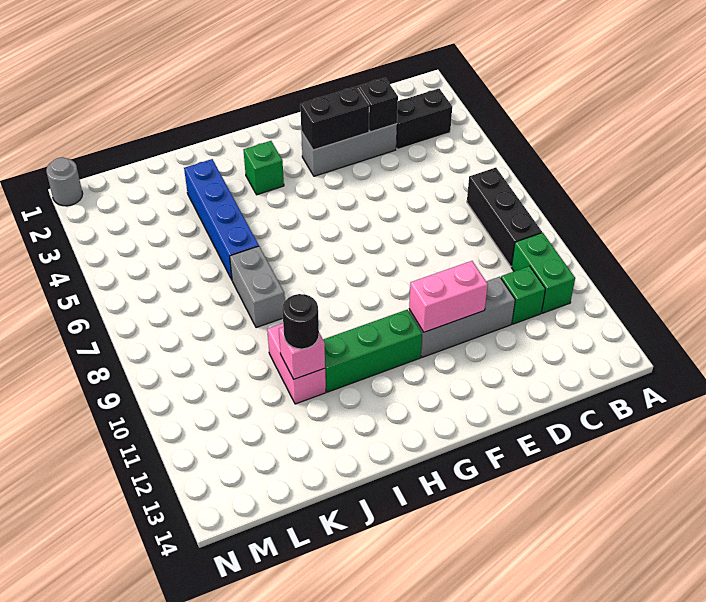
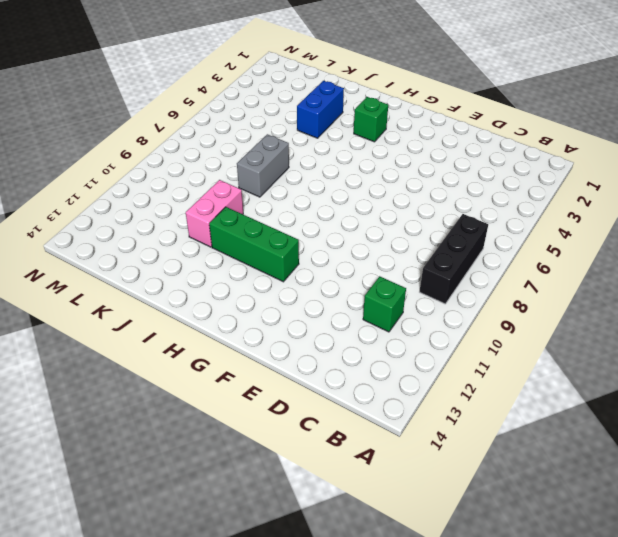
blue brick J3:J4 level 1 -> blue brick J3:J6 level 1
none -> black brick B3:C3 level 1
none -> green brick B10:B11 level 1
none -> grey brick D3:F3 level 1

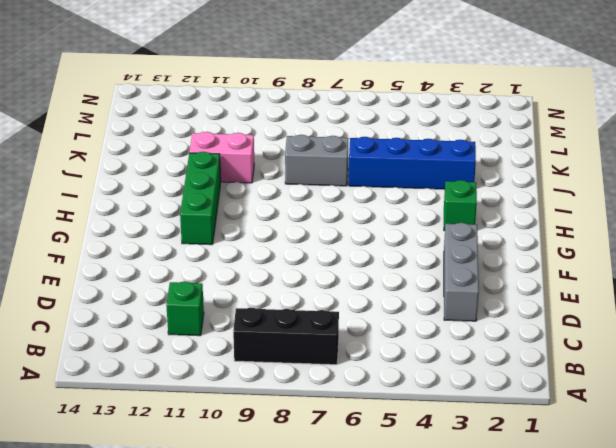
none -> black brick B3:C3 level 1
none -> green brick B10:B11 level 1
none -> grey brick D11:F11 level 1

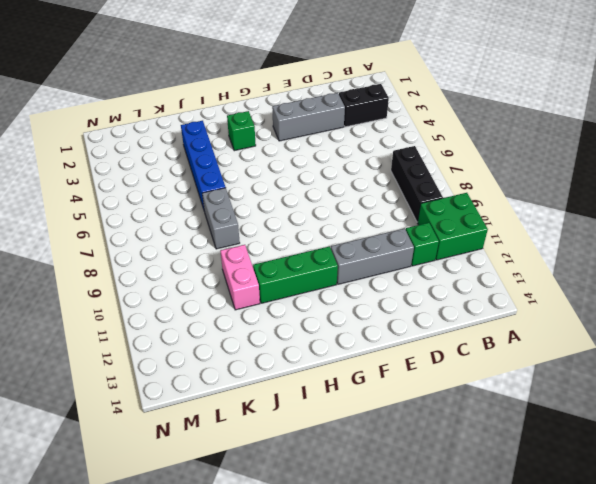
green brick A10:B11 level 1 -> green brick B10:B11 level 1
none -> grey round brick N1 level 1
none -> black brick D3 level 2
none -> black brick E3:F3 level 2

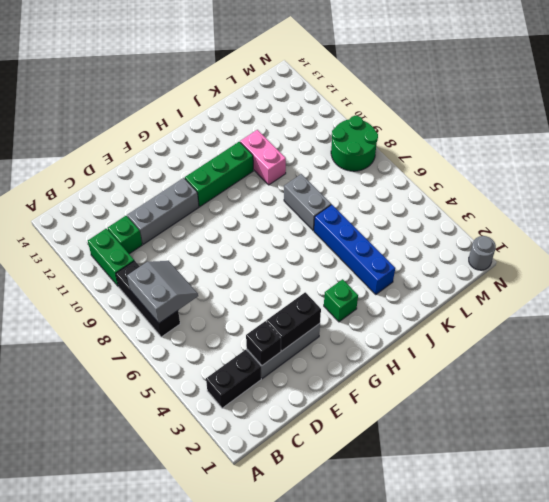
grey slope B7:C8 level 2 top B -> none
green round brick M8:N9 level 1 -> none
none -> pink brick E11:F11 level 2
none -> pink brick J11 level 2
none -> black round brick J11 level 3

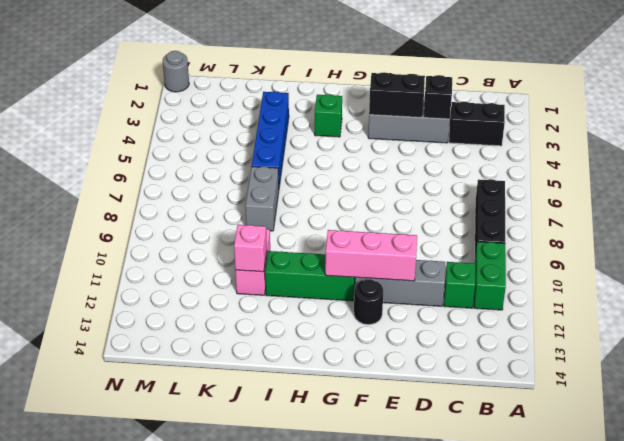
pink brick E11:G11 level 2 -> pink brick E11:F11 level 2
black round brick F12 level 1 -> black round brick J11 level 3

